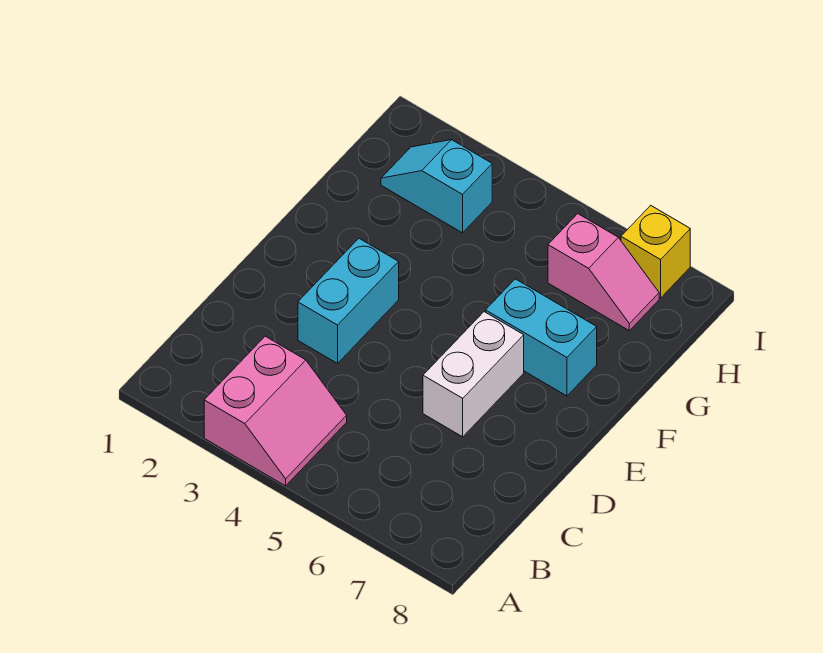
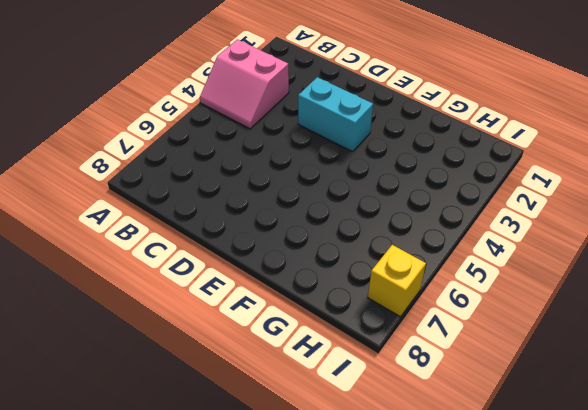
none -> white brick D6:E6 level 1
none -> cyan brick F6:F7 level 1

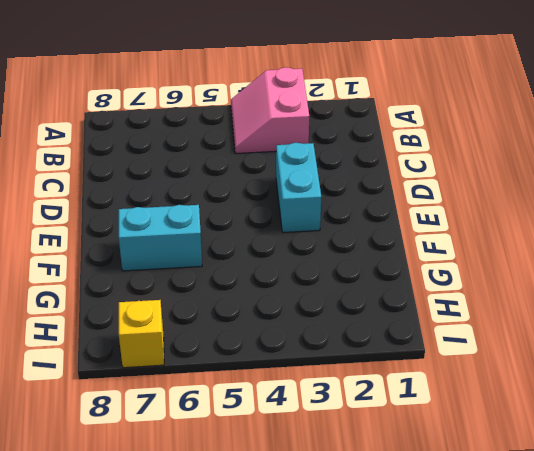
none -> white brick D6:E6 level 1
none -> cyan slope H2:H3 level 1 top 3

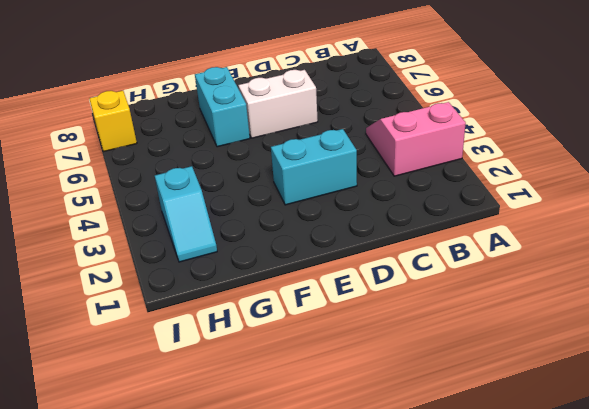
none -> pink slope H6:H7 level 1 top 6

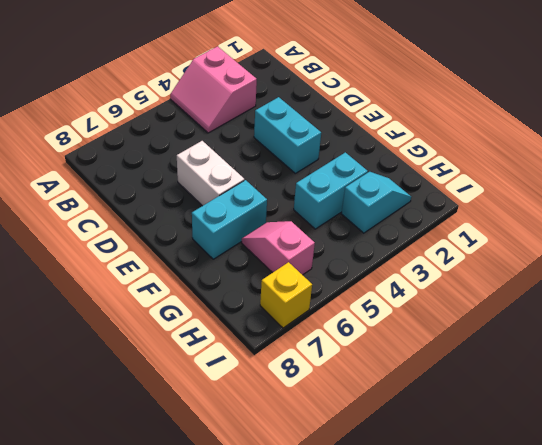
cyan brick G3:G4 level 1 -> none
pink slope G6:H6 level 1 top H -> pink slope H6:H7 level 1 top 6

